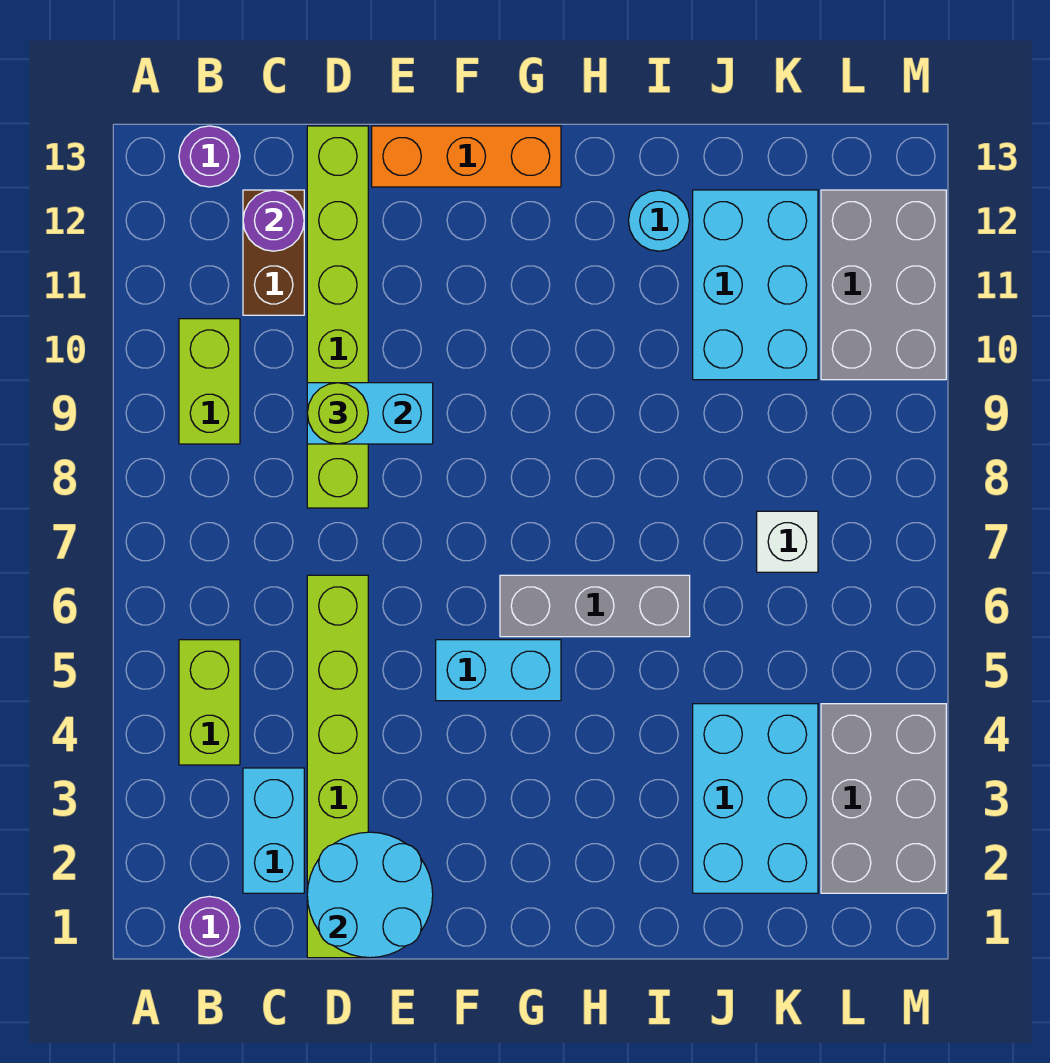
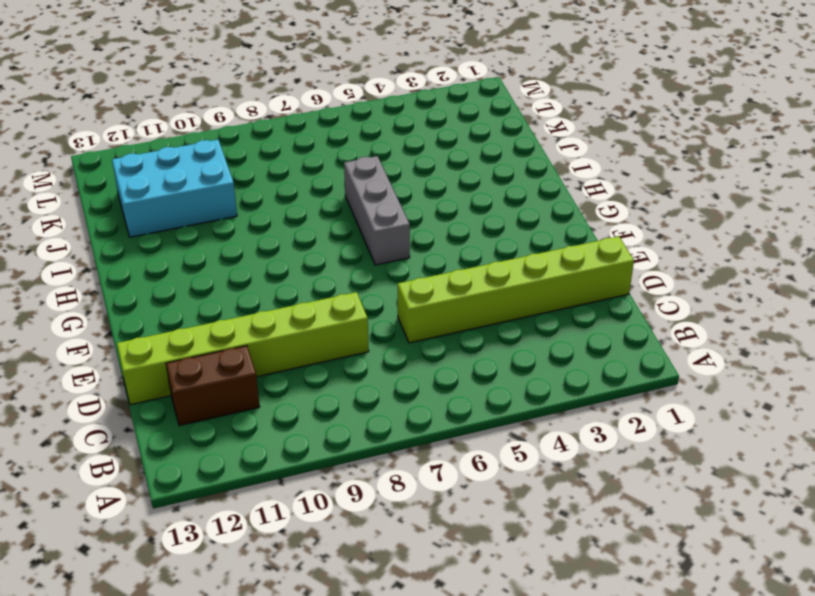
none -> purple round brick B1 level 1
none -> lime brick B4:B5 level 1
none -> lime brick B9:B10 level 1

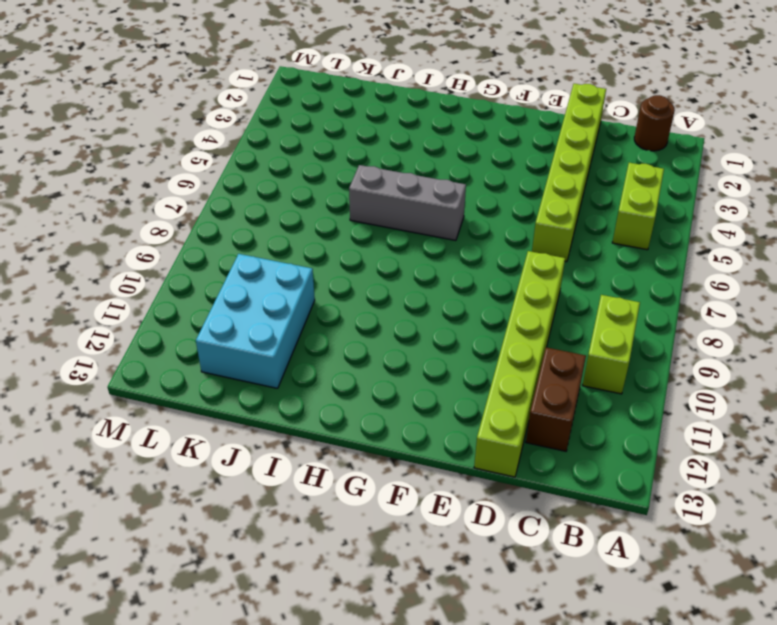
brown round brick B1 level 1 -> purple round brick B1 level 1
none -> purple round brick B13 level 1
none -> cyan brick C2:C3 level 1
none -> orange brick E13:G13 level 1

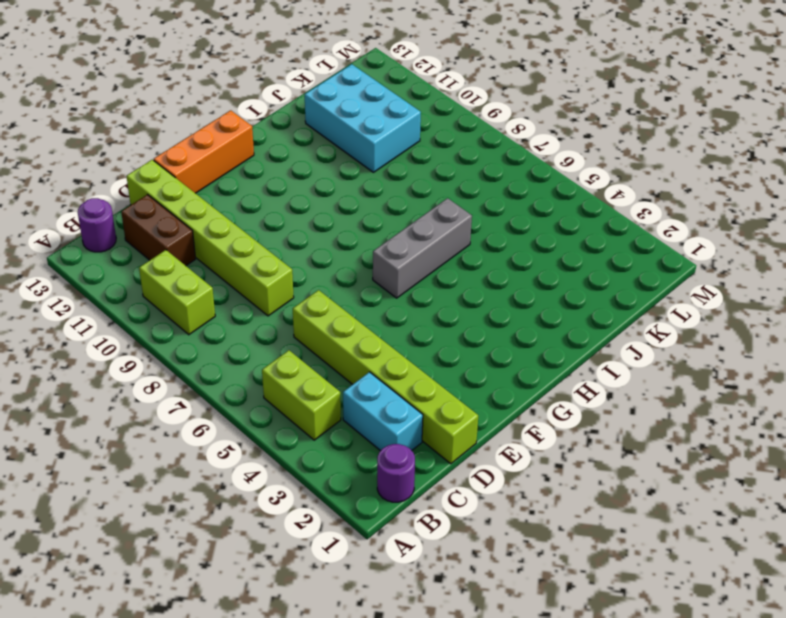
none -> cyan brick F5:G5 level 1
none -> cyan round brick I12 level 1
none -> cyan brick J2:K4 level 1

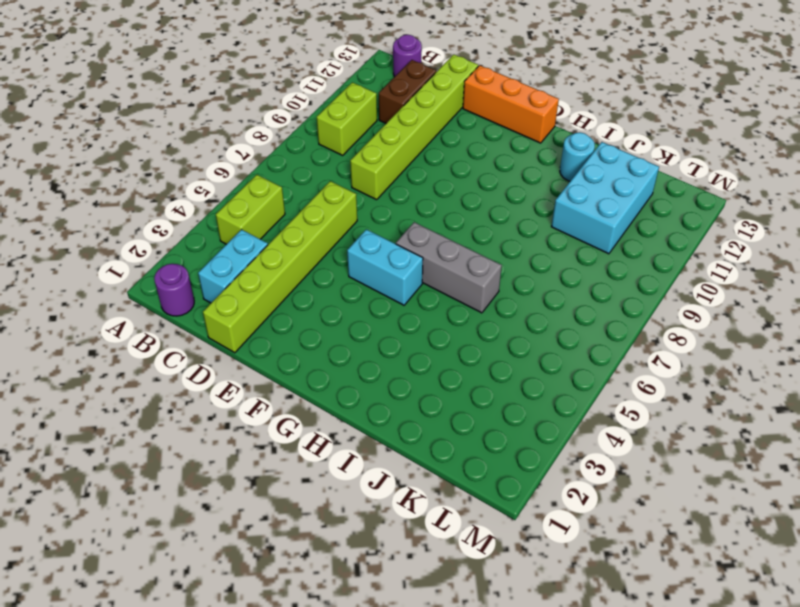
none -> cyan brick J2:K4 level 1
none -> white brick K7 level 1
none -> grey brick L2:M4 level 1

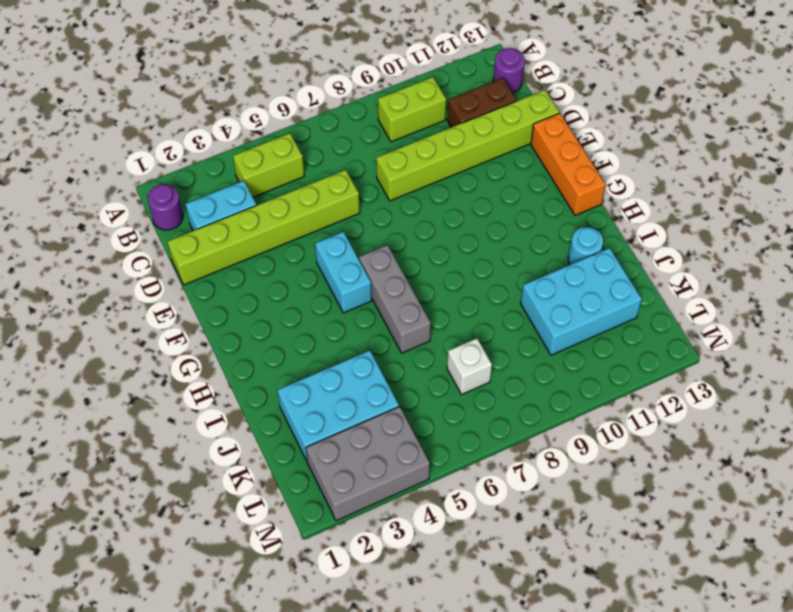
none -> grey brick L10:M12 level 1
none -> purple round brick C12 level 2
none -> cyan round brick D1:E2 level 2

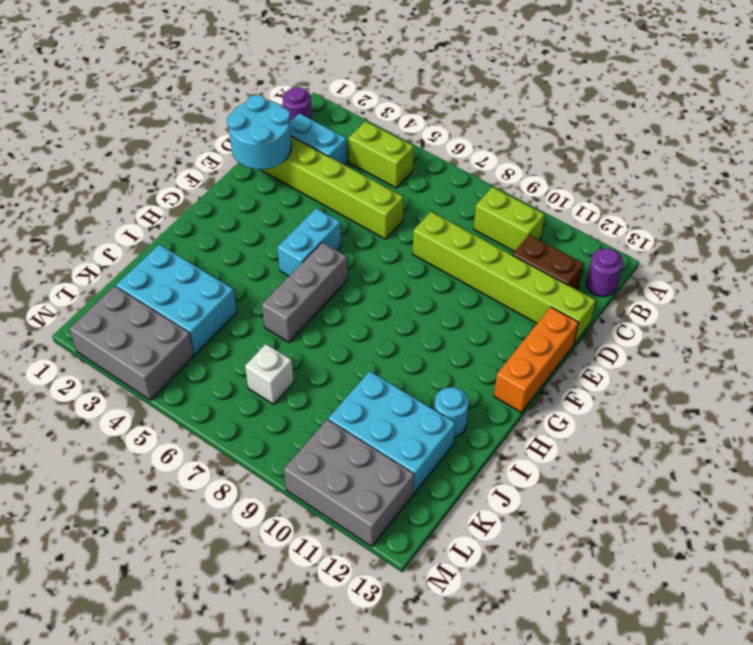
none -> purple round brick C12 level 2
none -> cyan brick D9:E9 level 2
none -> lime round brick D9 level 3

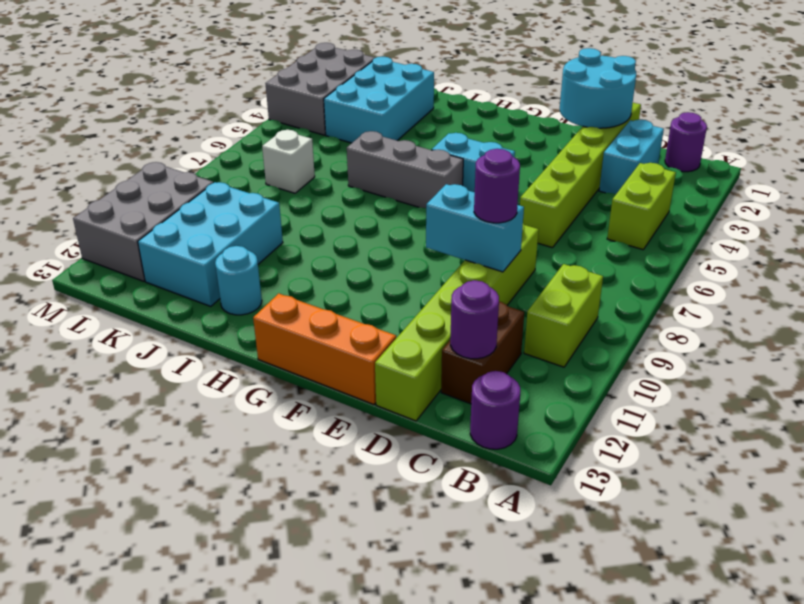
purple round brick D9 level 3 -> lime round brick D9 level 3

